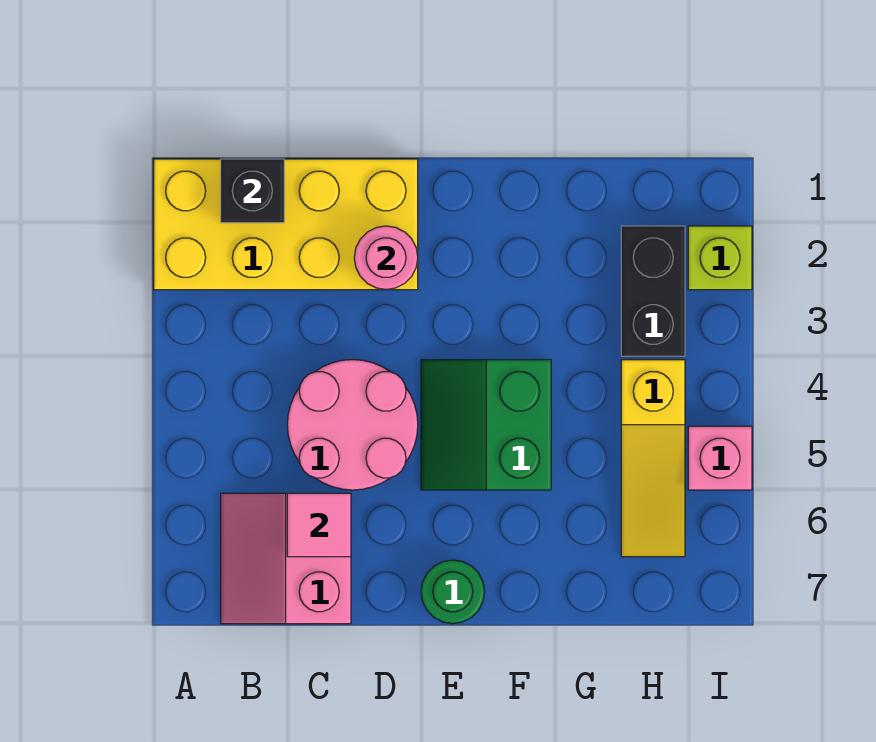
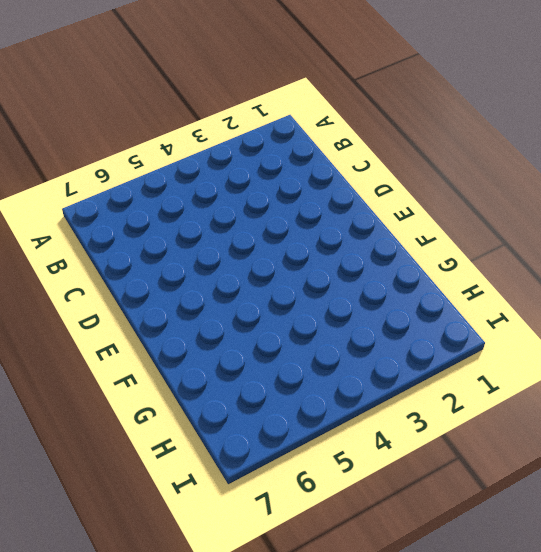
none -> yellow brick A1:D2 level 1
none -> pink slope B6:C7 level 1 top C
none -> pink round brick C4:D5 level 1

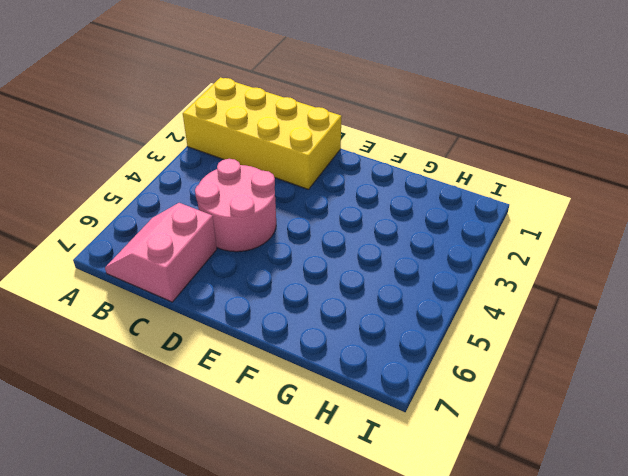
none -> green slope E4:F5 level 1 top F
none -> green round brick E7 level 1
none -> black brick H2:H3 level 1

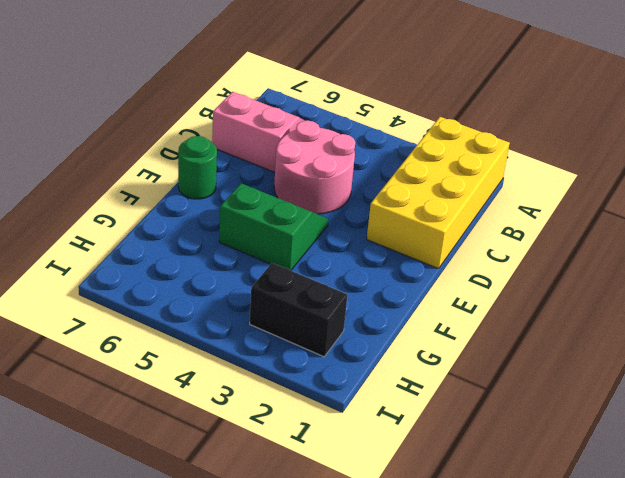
none -> yellow slope H4:H6 level 1 top 4
none -> lime brick I2 level 1
none -> pink brick I5 level 1

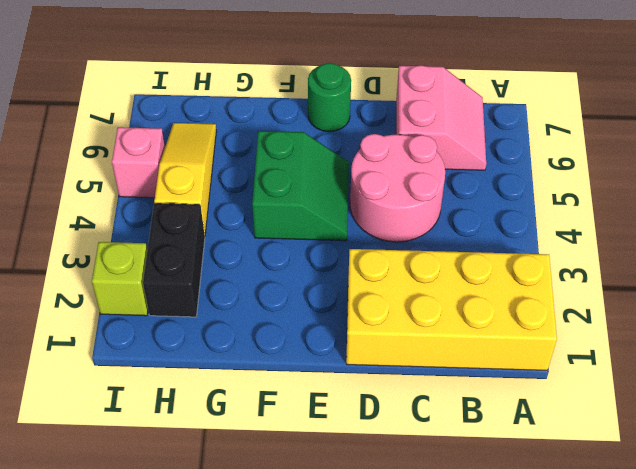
none -> black brick B1 level 2
none -> pink tile C6 level 2
none -> pink round brick D2 level 2

